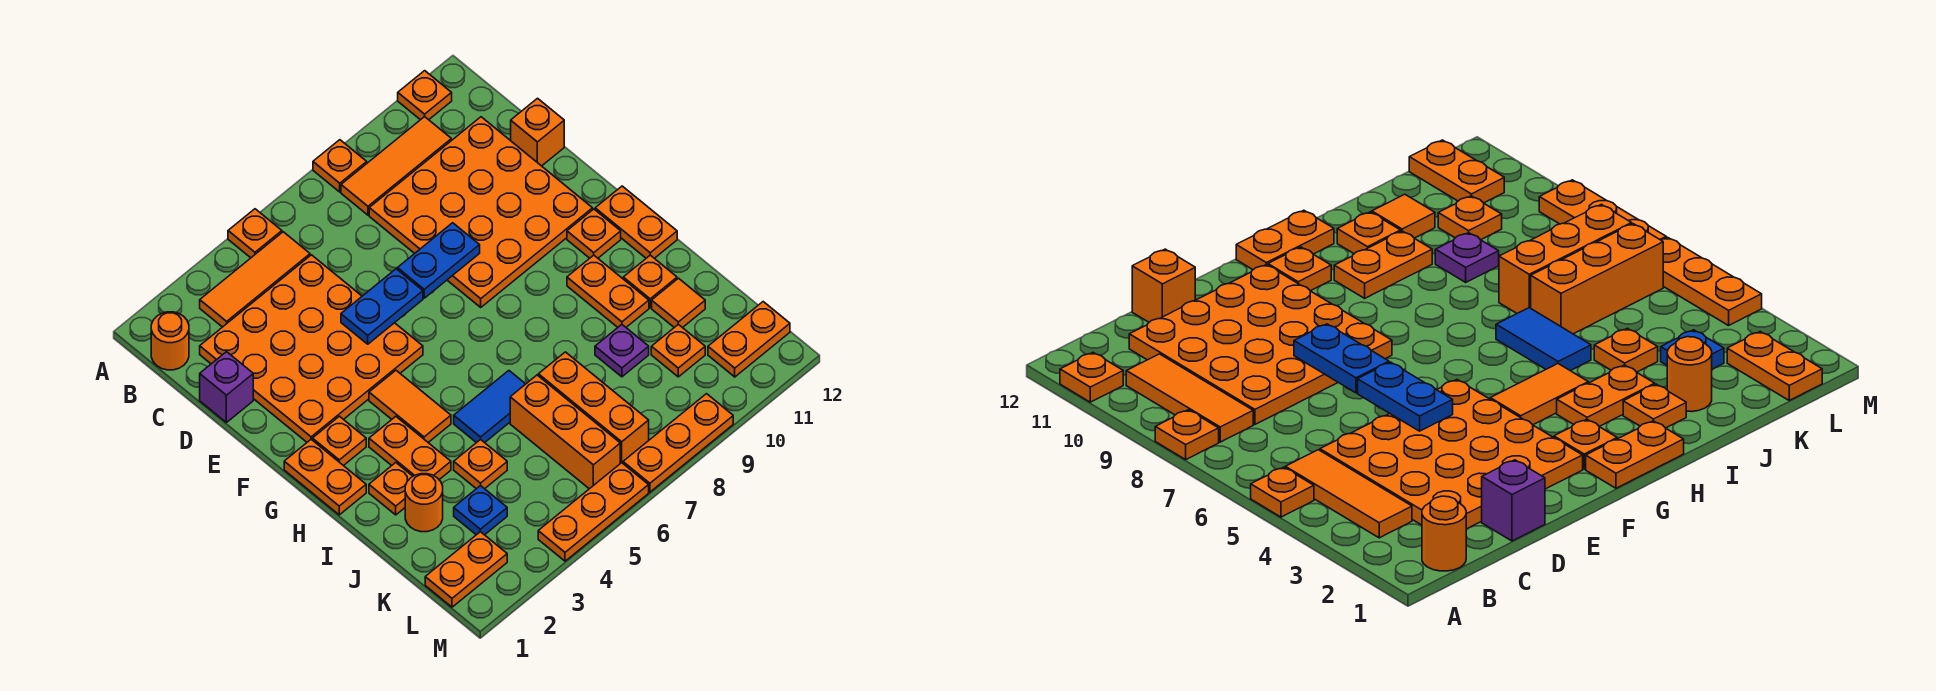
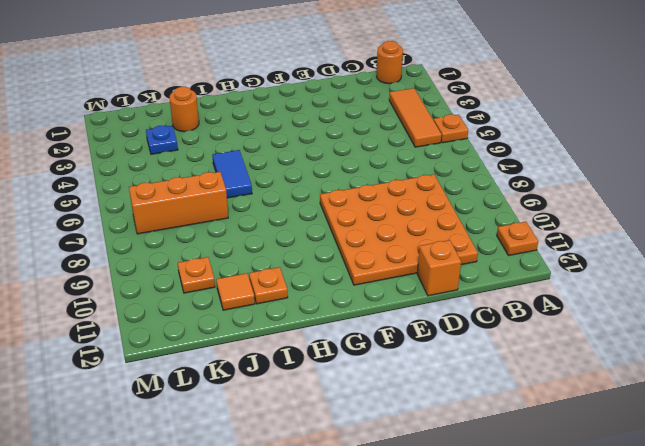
none -> orange plate A8 level 1
none -> orange tile B8:B10 level 1
none -> orange plate C2:F5 level 1
none -> purple brick D1 level 1

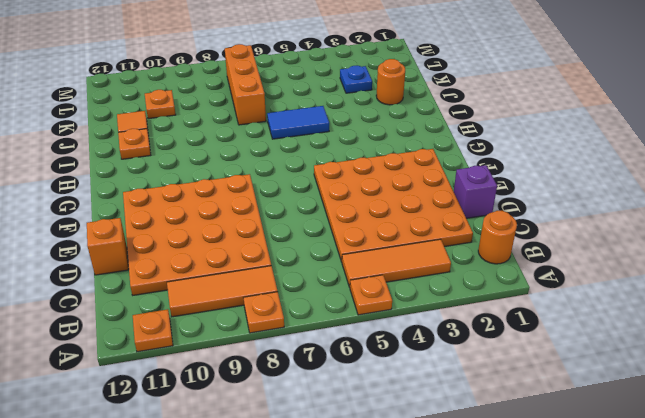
none -> orange plate G1:H1 level 1
none -> orange plate G2 level 1
none -> orange tile G4:H4 level 1
none -> orange plate G11 level 1

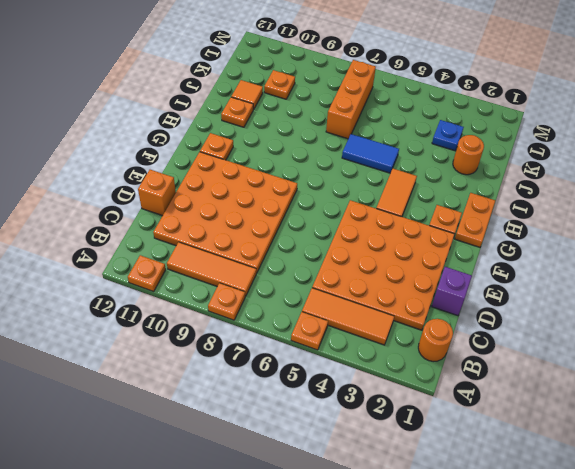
none -> orange plate G12:H12 level 1
none -> orange plate H3:I3 level 1
none -> orange plate H10:I10 level 1
none -> orange plate I2 level 1

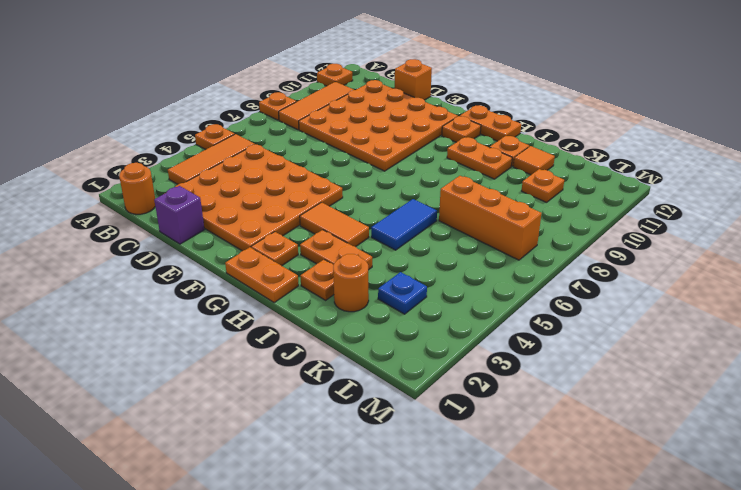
none -> orange plate J4 level 1
none -> orange brick J6:L6 level 1
none -> purple plate J9 level 1
none -> orange plate L1:L2 level 1

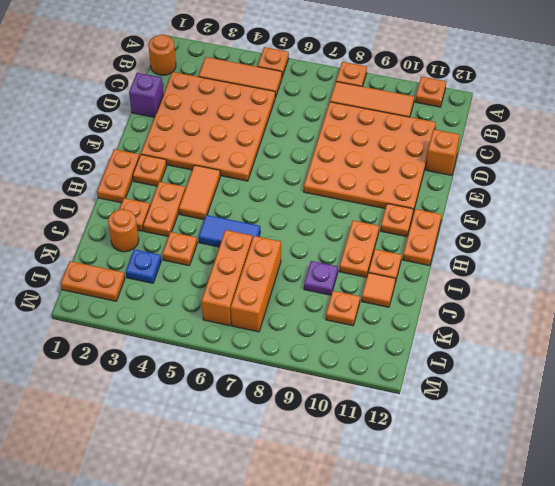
none -> orange plate L11:L12 level 1
none -> orange plate M4:M6 level 1
none -> orange plate M7:M9 level 1
none -> blue plate E5:E6 level 2

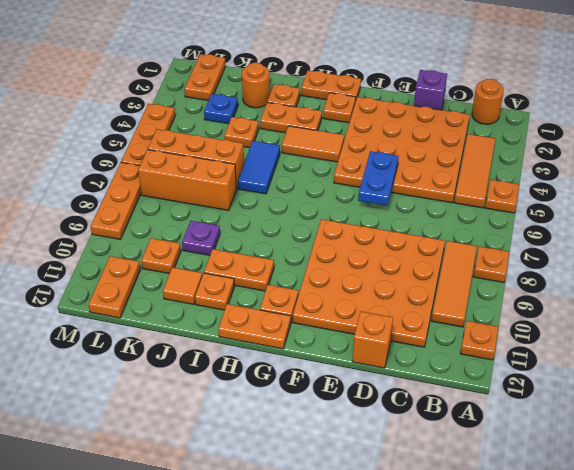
none -> blue plate E7:E8 level 2

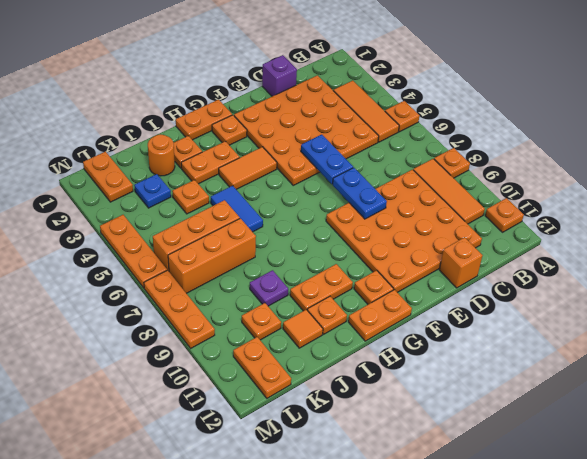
none -> orange round brick B1 level 1

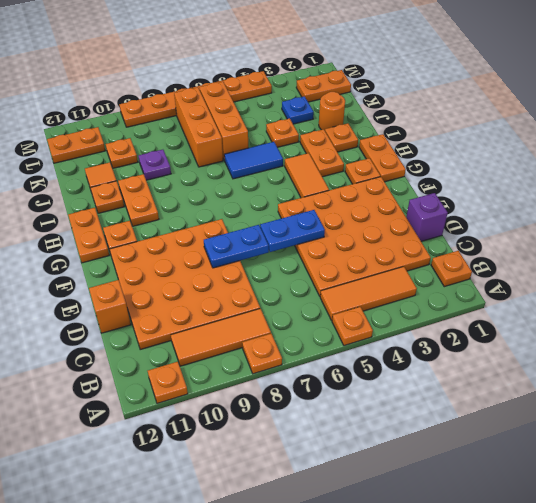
orange plate B1 level 1 -> orange round brick B1 level 1

